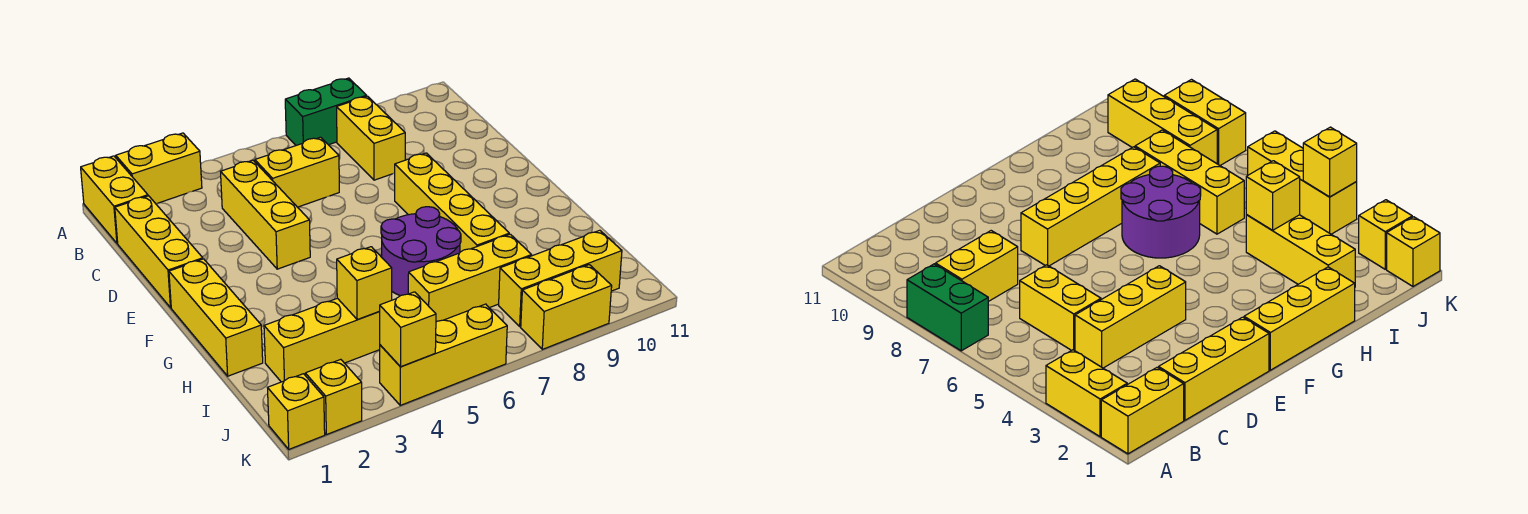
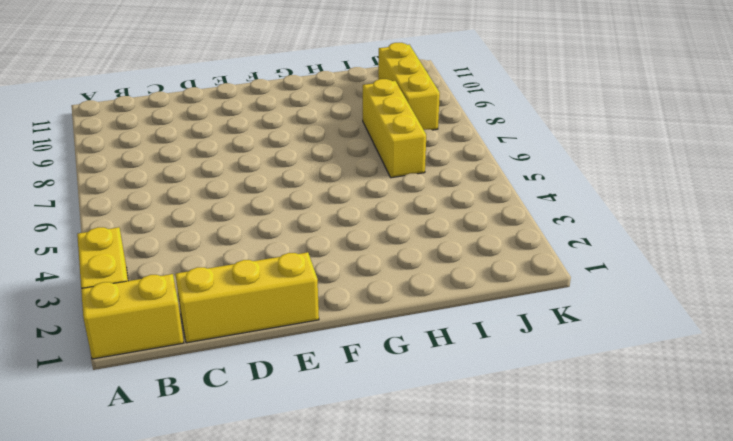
none -> green brick A7:A8 level 1
none -> yellow brick B8:C8 level 1
none -> yellow brick C4:E4 level 1

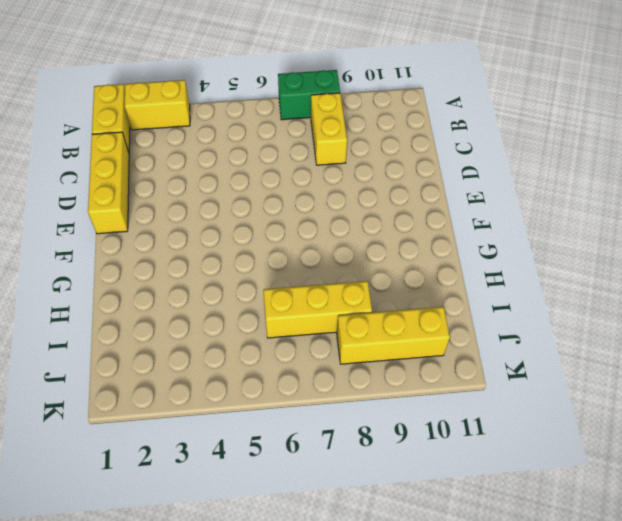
none -> yellow brick C4:E4 level 1
none -> yellow brick C5:C6 level 1
none -> yellow brick E8:H8 level 1

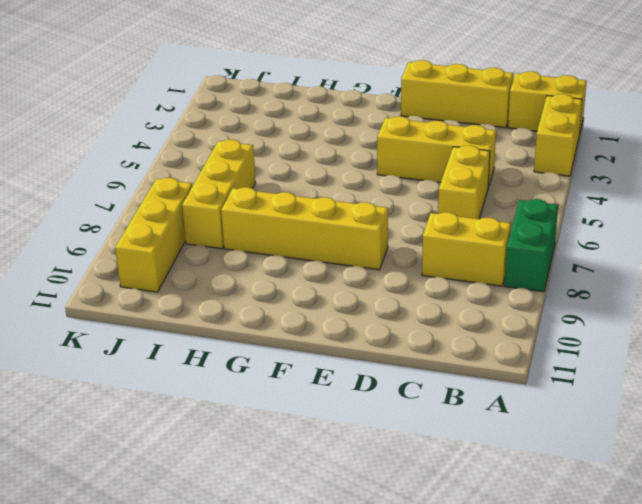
none -> yellow brick F1:H1 level 1
none -> purple round brick G6:H7 level 1
none -> yellow brick I2:I4 level 1

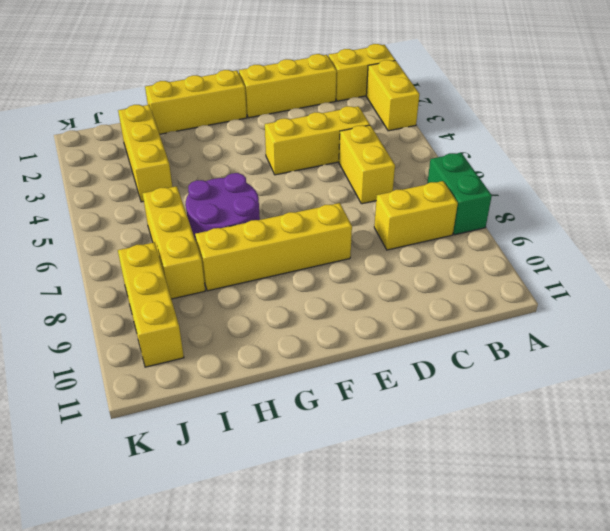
none -> yellow brick K1 level 1
none -> yellow brick K2 level 1
none -> yellow brick K4:K6 level 1

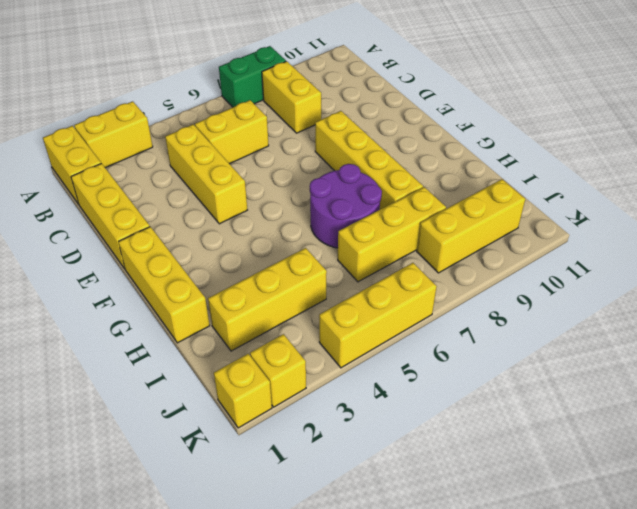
none -> yellow brick K8:K9 level 1
none -> yellow brick I4 level 2
none -> yellow brick K4 level 2

